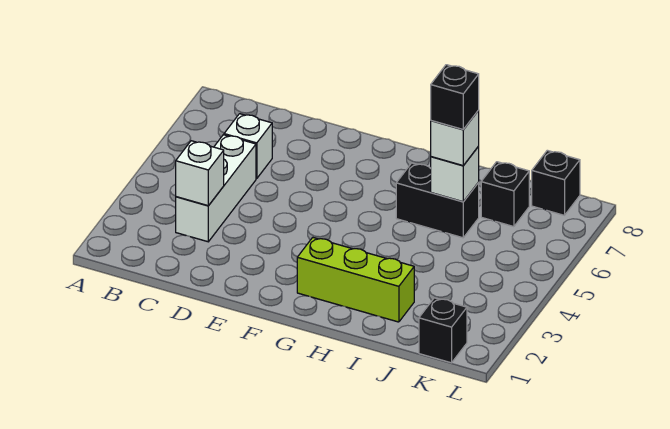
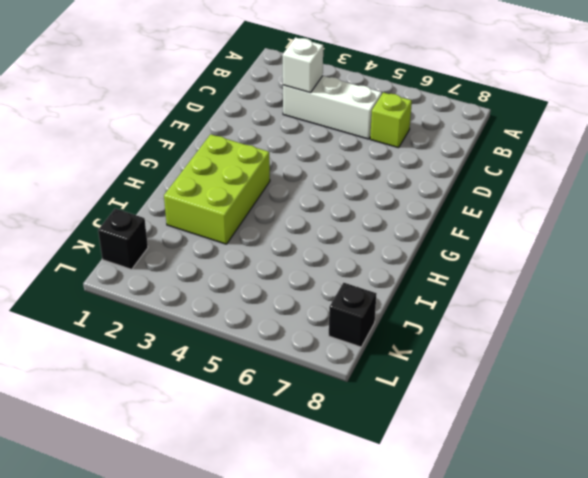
lime brick C6 level 1 -> white brick C6 level 1
lime brick G2:I3 level 1 -> lime brick G2:I2 level 1
none -> black brick H6:I6 level 1
none -> black brick J7 level 1

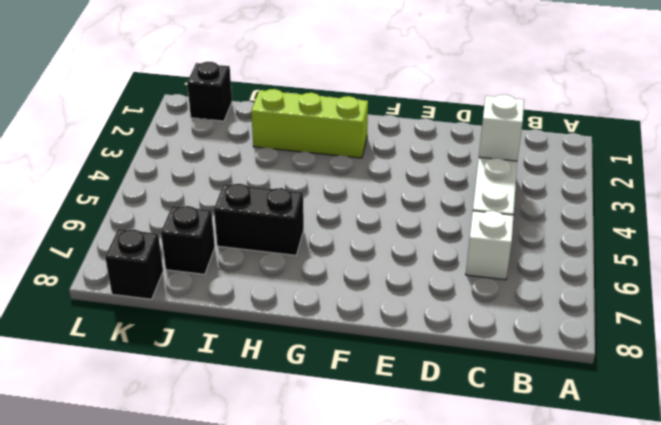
none -> white brick I6 level 2
none -> white brick I6 level 3

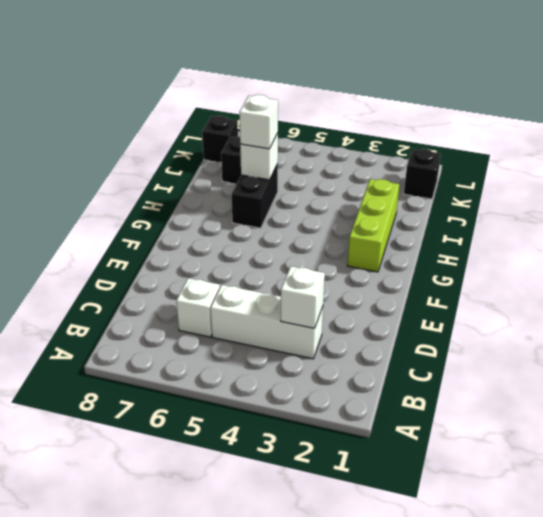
none -> black brick I6 level 4

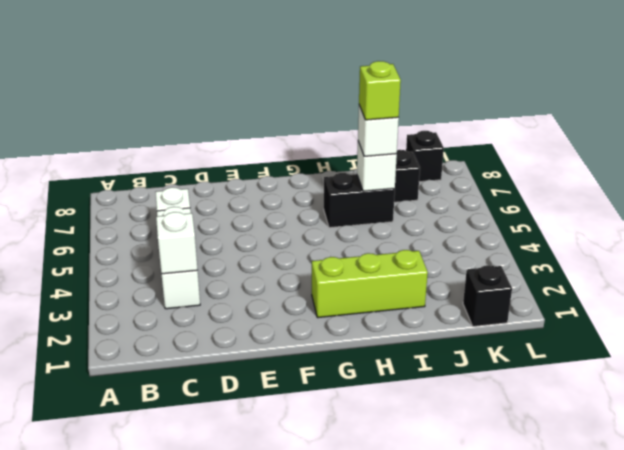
lime brick I6 level 4 -> black brick I6 level 4

